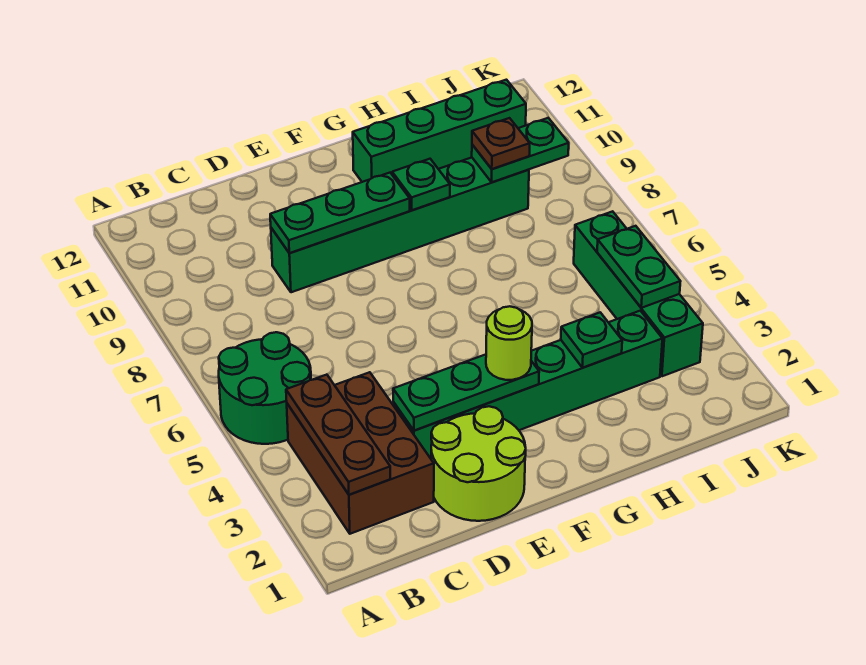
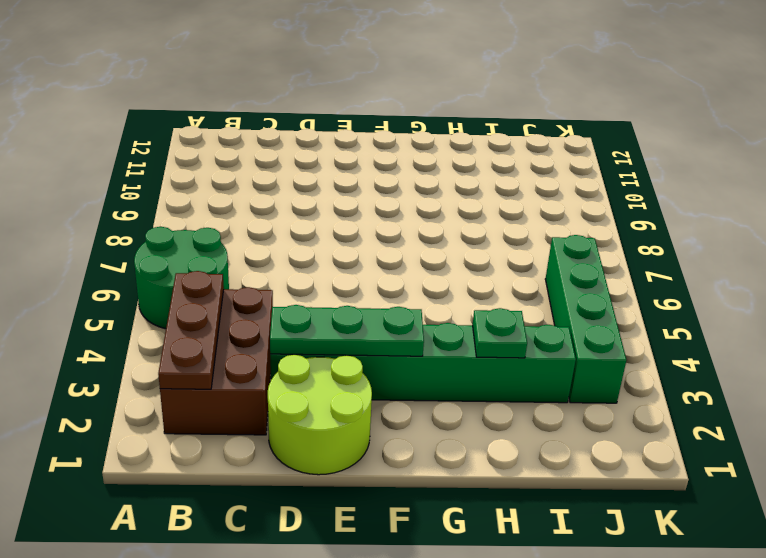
none -> green brick D9:I9 level 1
none -> green brick G11:J11 level 1
none -> green plate D9:F9 level 2

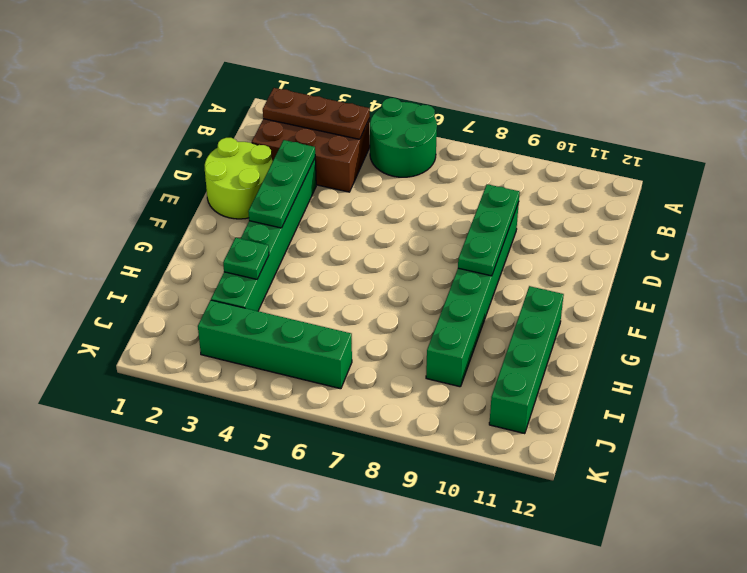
none -> green plate G9 level 2
none -> green plate I9:J9 level 2
none -> green plate J4:J5 level 2

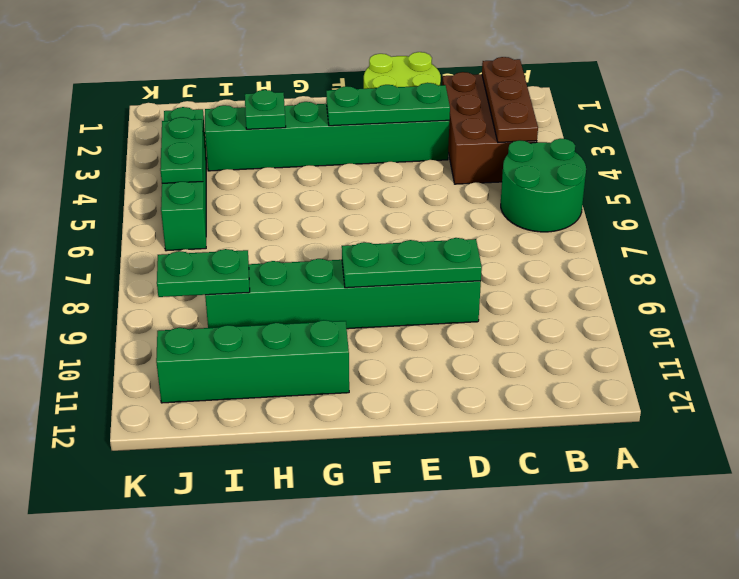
none -> green plate G9 level 2
none -> lime round brick F3 level 3
none -> brown plate I9 level 3

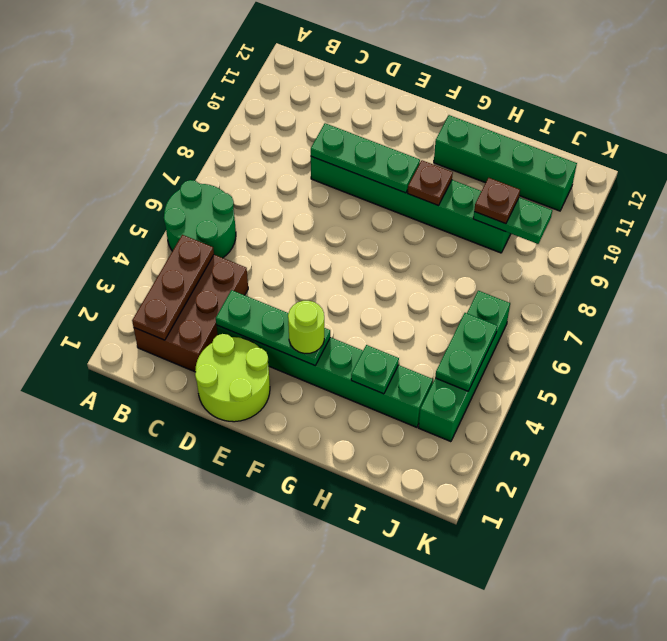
brown plate G9 level 2 -> green plate G9 level 2

